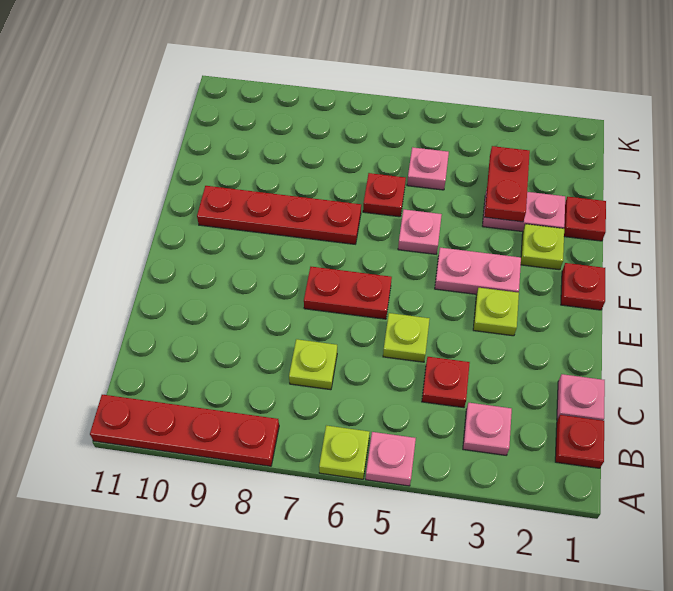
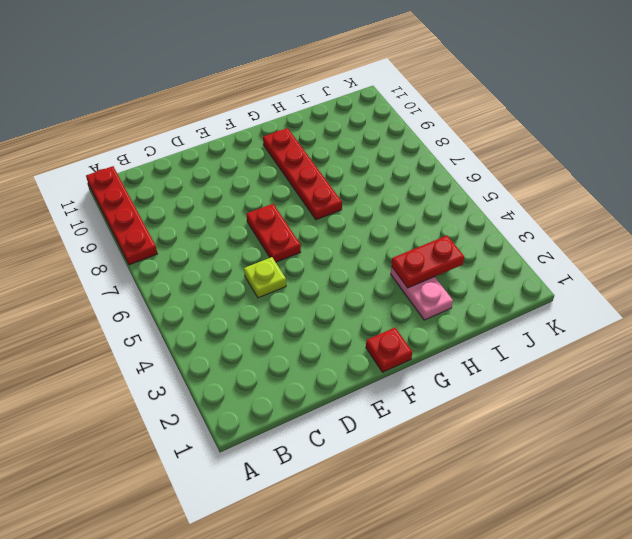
none -> pink plate A5 level 1
none -> lime plate A6 level 1
none -> red plate B1 level 1

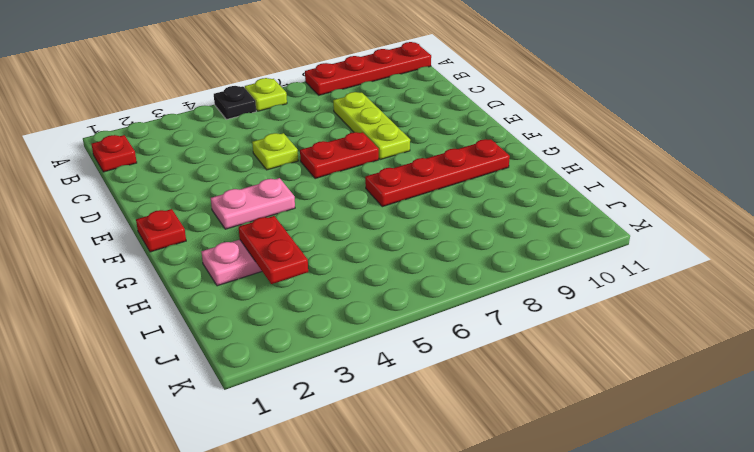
black plate A5 level 1 -> pink plate A5 level 1
lime plate C8:E8 level 1 -> none
none -> pink plate B3 level 1
none -> pink plate C1 level 1
none -> red plate C4 level 1

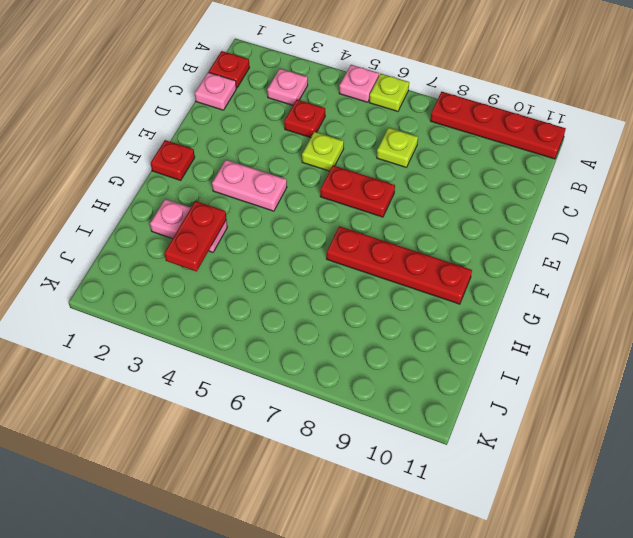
none -> lime plate E3 level 1
none -> lime plate G2 level 1
none -> pink plate G5 level 1

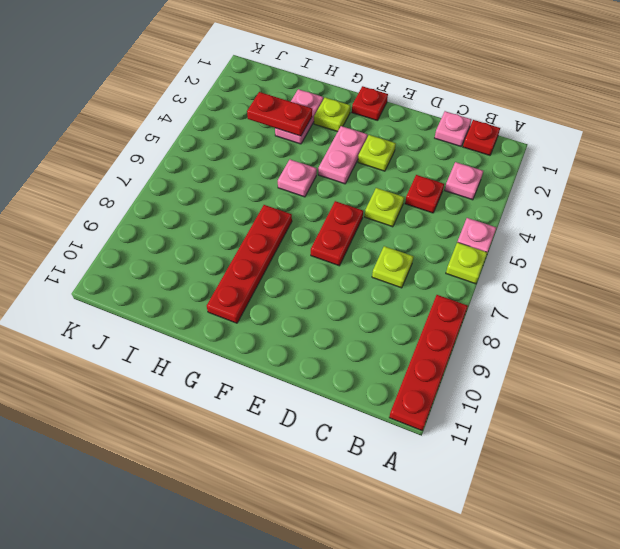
none -> red plate H1 level 1
none -> red plate H6 level 1
none -> pink plate I5 level 1

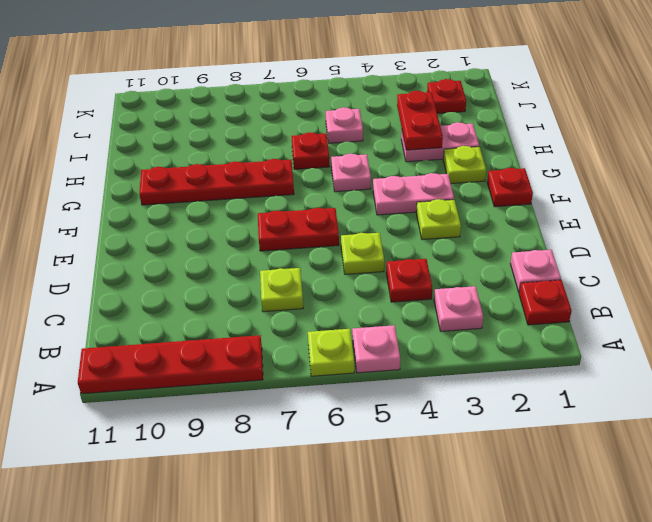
red plate J2 level 1 -> red plate H1 level 1

